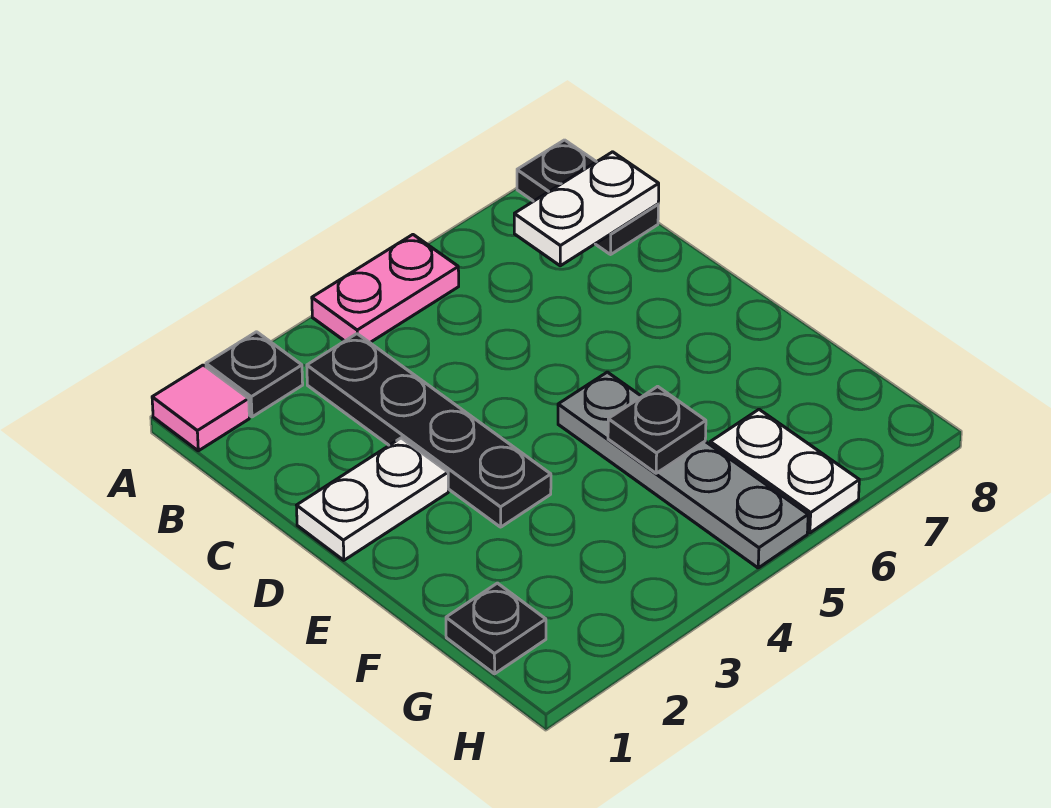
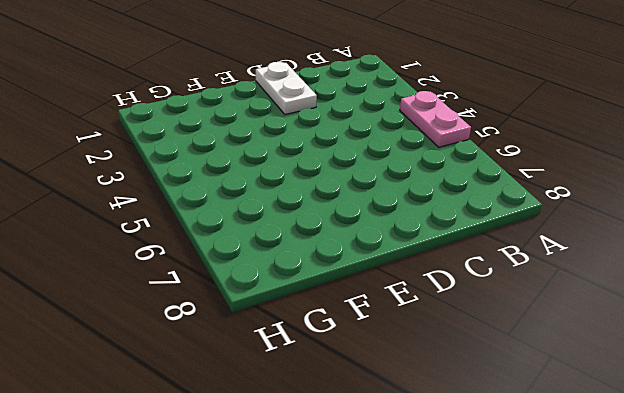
none -> pink tile A1 level 1
none -> black plate A2 level 1

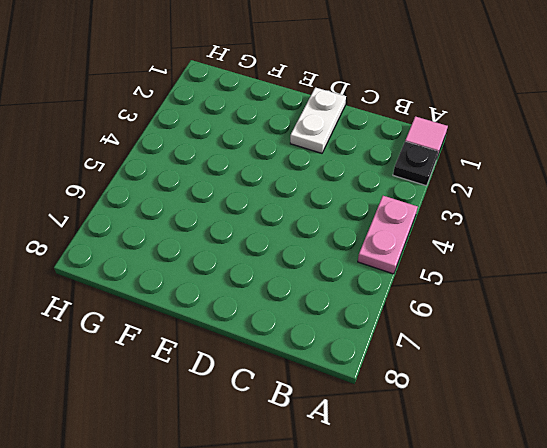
none -> black plate A8:B8 level 1
none -> black plate B3:E3 level 1

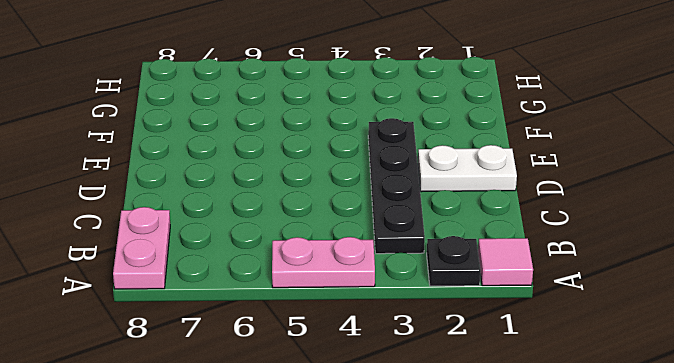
pink plate A8:B8 level 1 -> black plate A8:B8 level 1
none -> grey plate E5:H5 level 1
none -> black plate G1 level 1

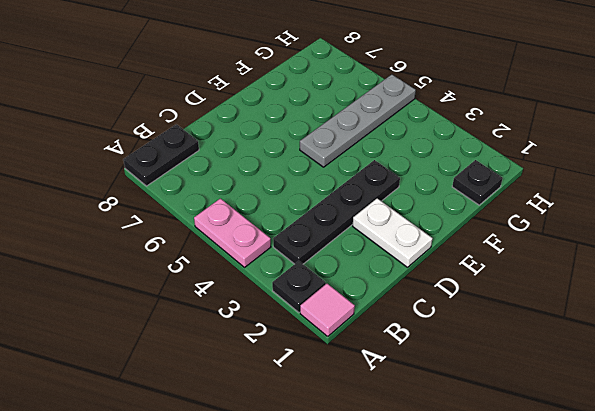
none -> white plate G6:H6 level 1
none -> white plate B7:B8 level 2

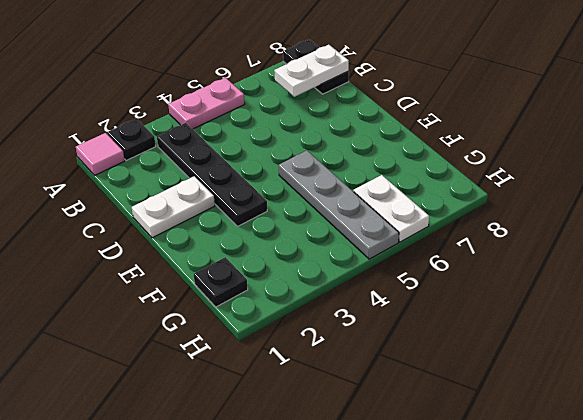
none -> black plate F5 level 2

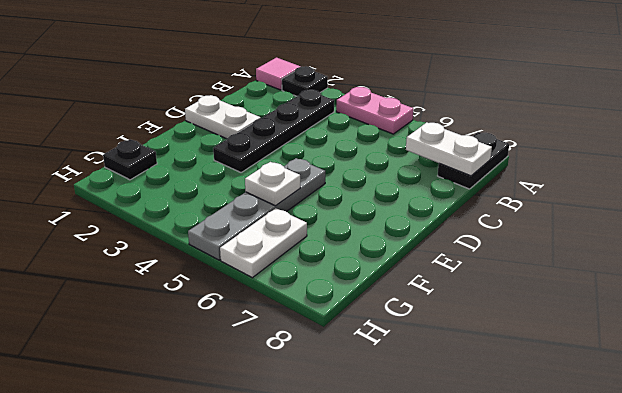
white plate F5 level 2 -> black plate F5 level 2

